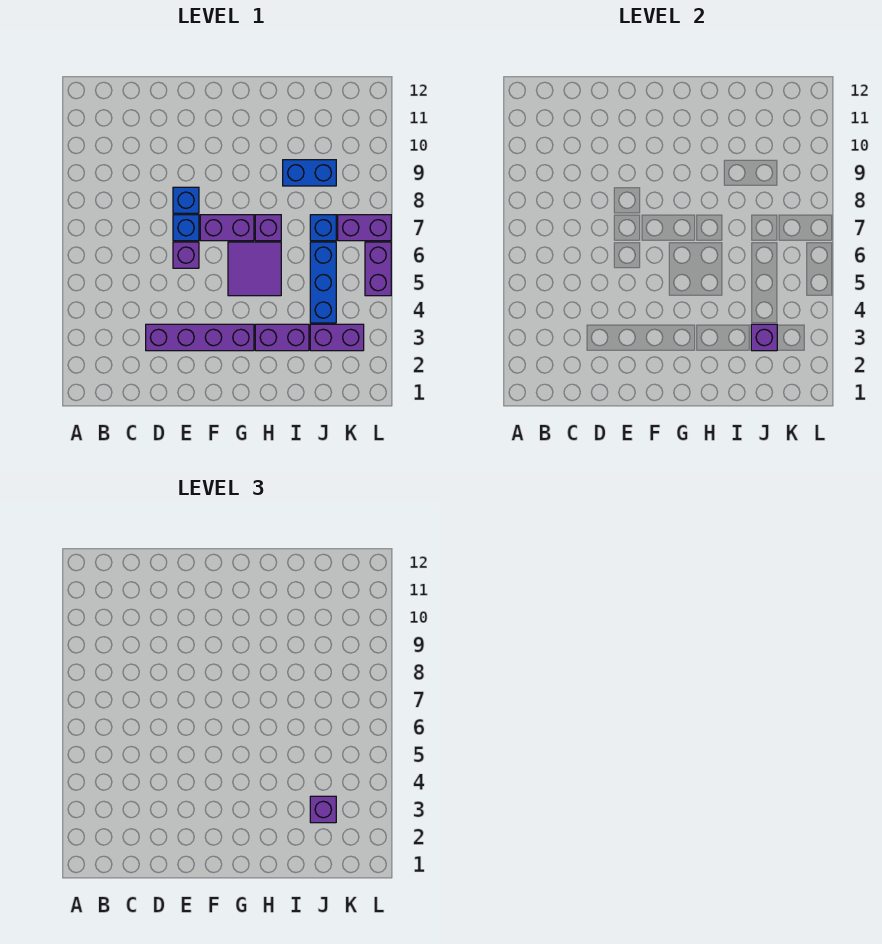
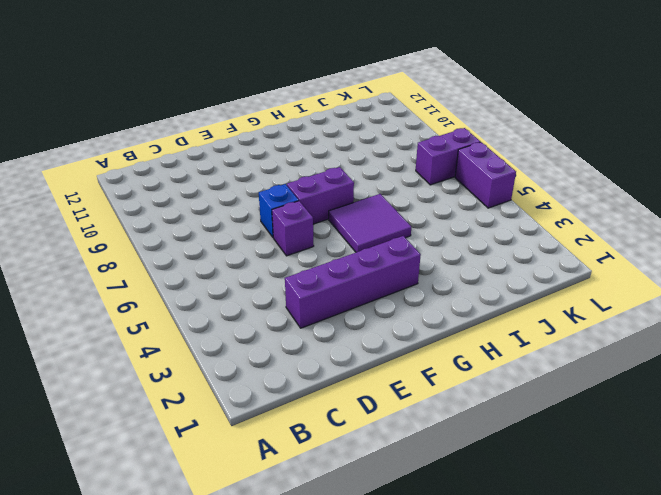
none -> blue brick E8 level 1
none -> purple brick H3:I3 level 1
none -> purple brick H7 level 1

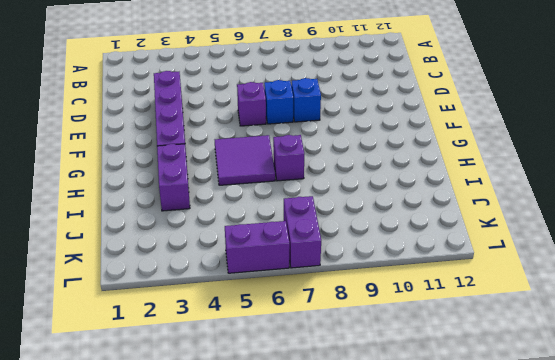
none -> purple brick F7:G7 level 1
none -> blue brick I9:J9 level 1
none -> purple brick J3:K3 level 1

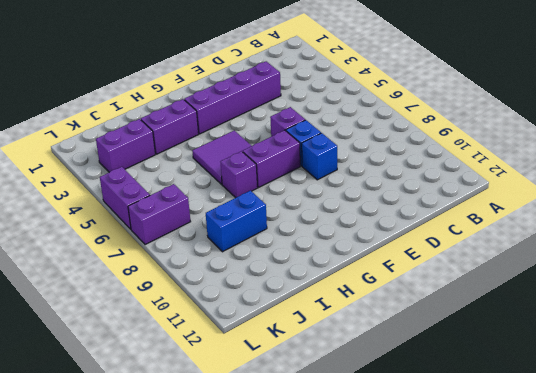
none -> blue brick J4:J6 level 1
none -> blue brick J7 level 1
none -> purple brick J3 level 2

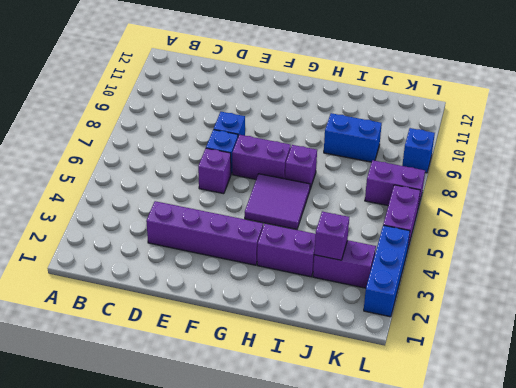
blue brick L2:L4 level 1 -> blue brick J4:J6 level 1
blue brick L9 level 1 -> blue brick J7 level 1
none -> purple brick J3 level 3

